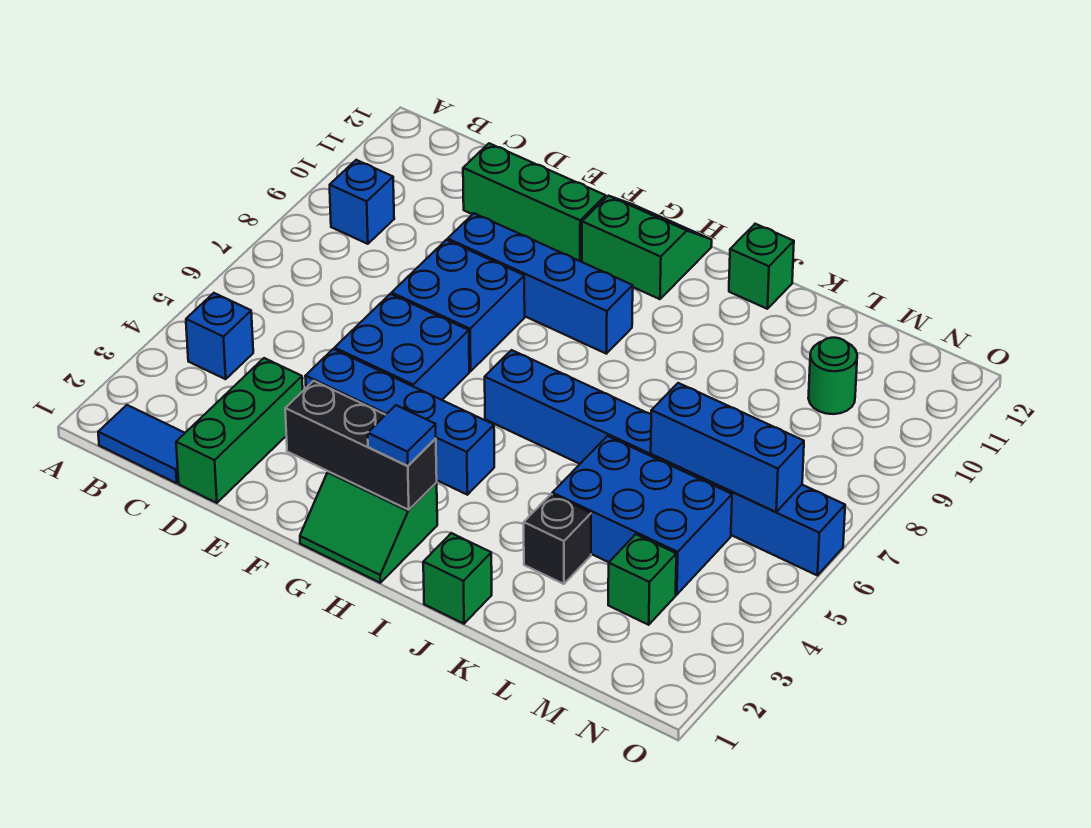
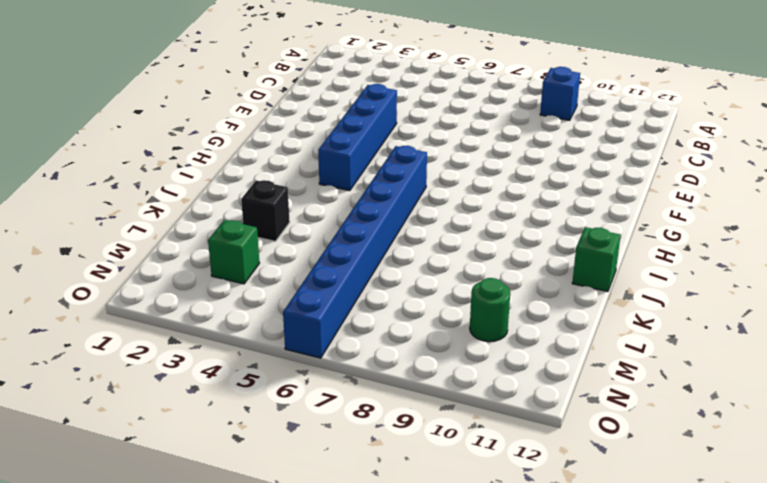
none -> blue tile B1:C1 level 1
none -> blue brick B4 level 1
none -> green brick D1:D3 level 1

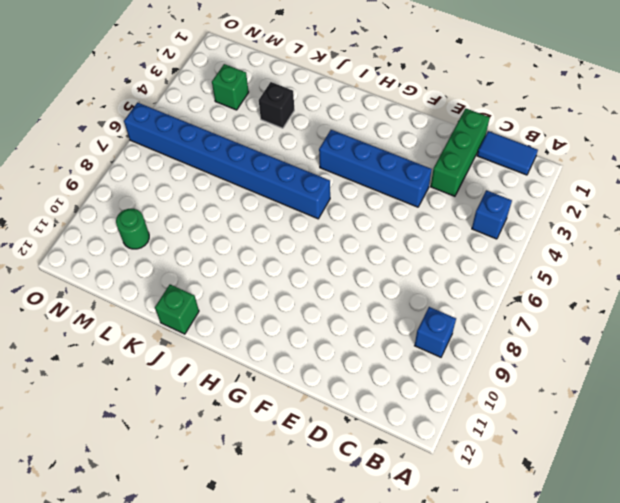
none -> green brick D11:F11 level 1
none -> blue brick E5:F6 level 1
none -> blue brick E7:F8 level 1

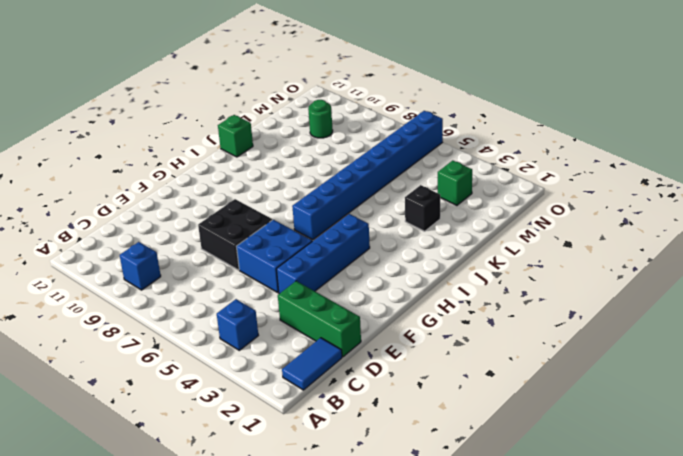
black brick E7:F8 level 1 -> blue brick E7:F8 level 1
none -> green brick D11:F11 level 1
none -> blue brick E9:H9 level 1
none -> green slope G1:H2 level 1 top 2

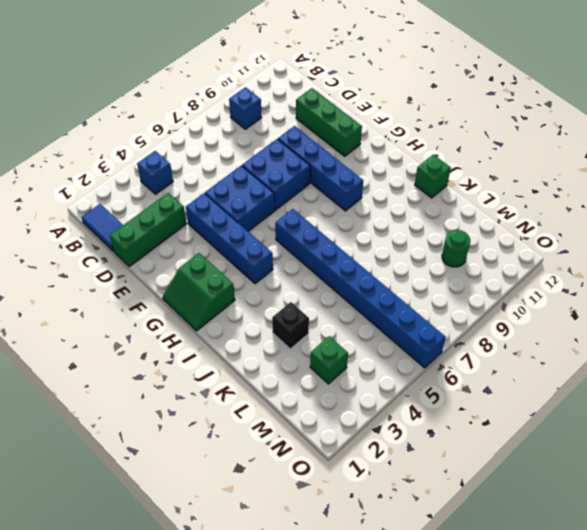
none -> green slope G11:H12 level 1 top 11
none -> green brick J1 level 1
none -> blue brick K4:M5 level 1

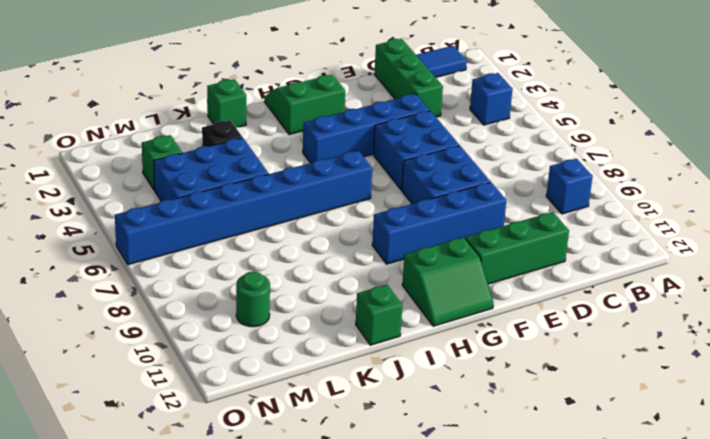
none -> black brick F2:H2 level 2
none -> blue brick L6:N6 level 2
none -> blue tile H2 level 3

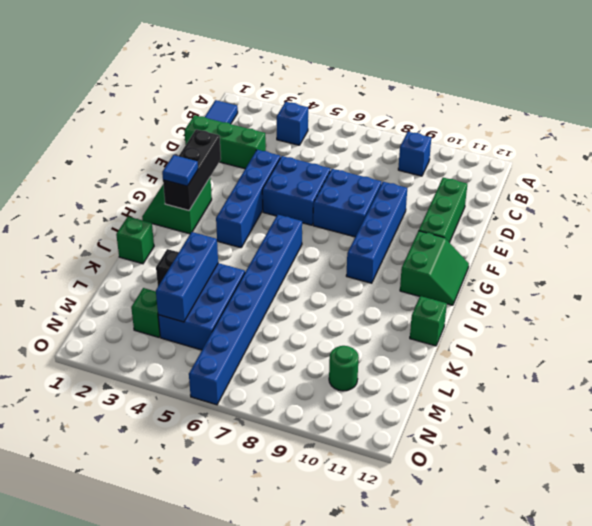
blue brick K4:M4 level 2 -> blue brick L6:N6 level 2

